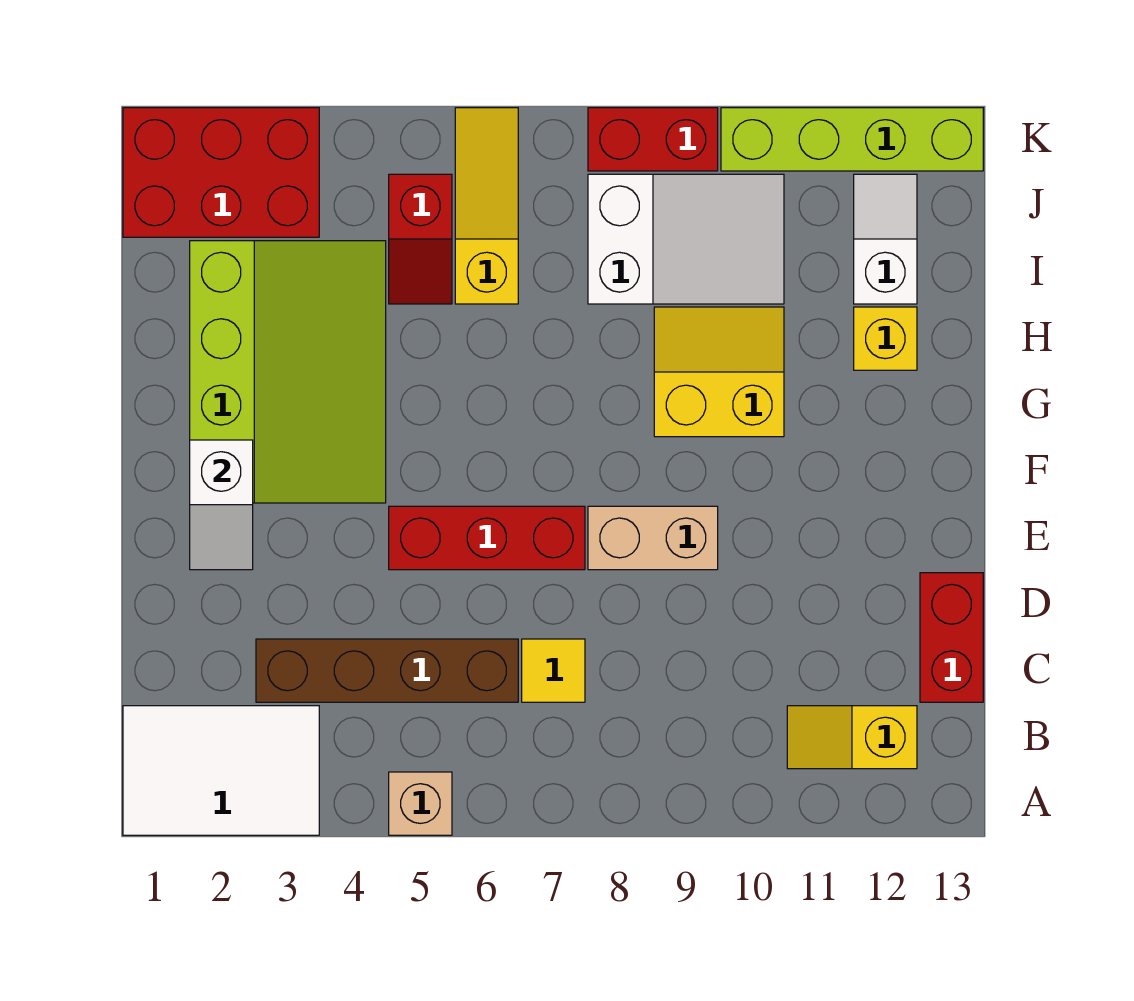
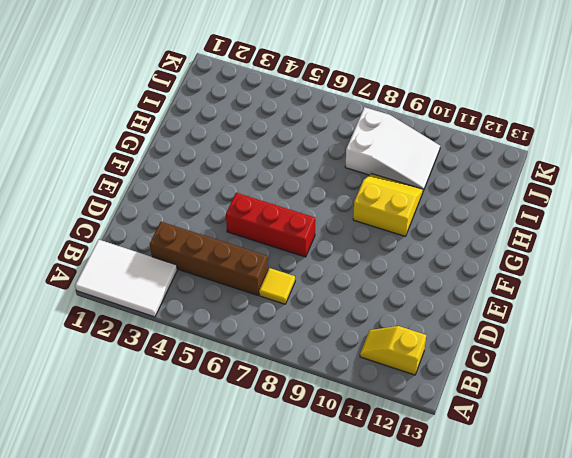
none -> tan brick A5 level 1
none -> red brick C13:D13 level 1
none -> tan brick E8:E9 level 1

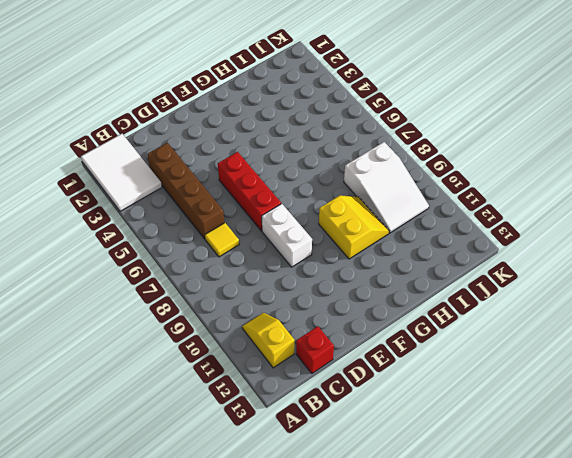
red brick C13 level 1 -> red brick C13:D13 level 1
white brick E8:E9 level 1 -> tan brick E8:E9 level 1
none -> tan brick A5 level 1
none -> lime slope F2:I4 level 1 top 2
none -> yellow brick H12 level 1

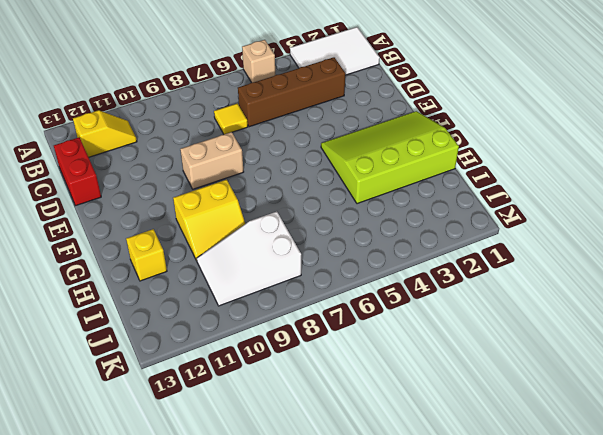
lime slope F1:H4 level 1 top H -> lime slope F2:I4 level 1 top 2
none -> red brick E5:E7 level 1
none -> red slope I5:J5 level 1 top J
none -> yellow slope I6:K6 level 1 top I

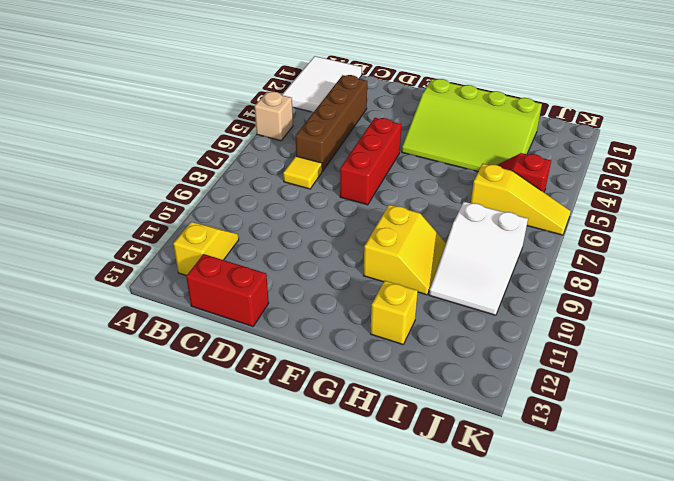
none -> tan brick E8:E9 level 1
none -> white slope I12:J12 level 1 top I
none -> red brick J1:K3 level 1

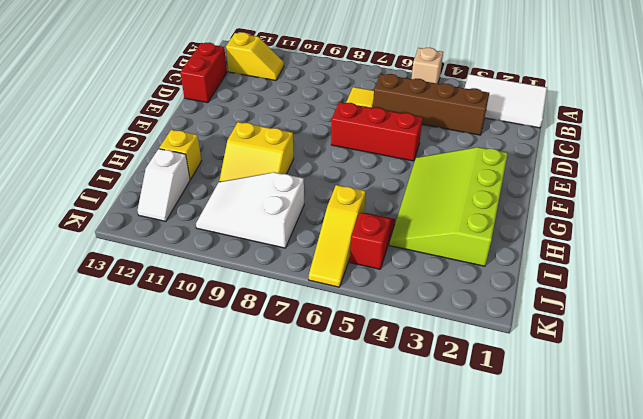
none -> tan brick E8:E9 level 1
none -> red brick J1:K3 level 1
none -> red brick K8:K9 level 1

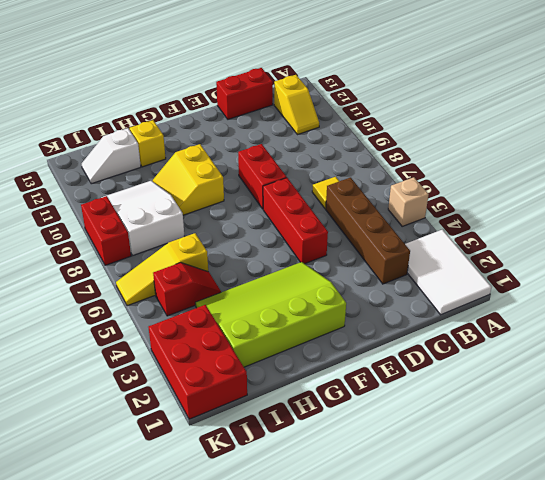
red brick E8:E9 level 1 -> tan brick E8:E9 level 1
none -> lime brick K10:K13 level 1
none -> white slope E2:F2 level 2 top F

